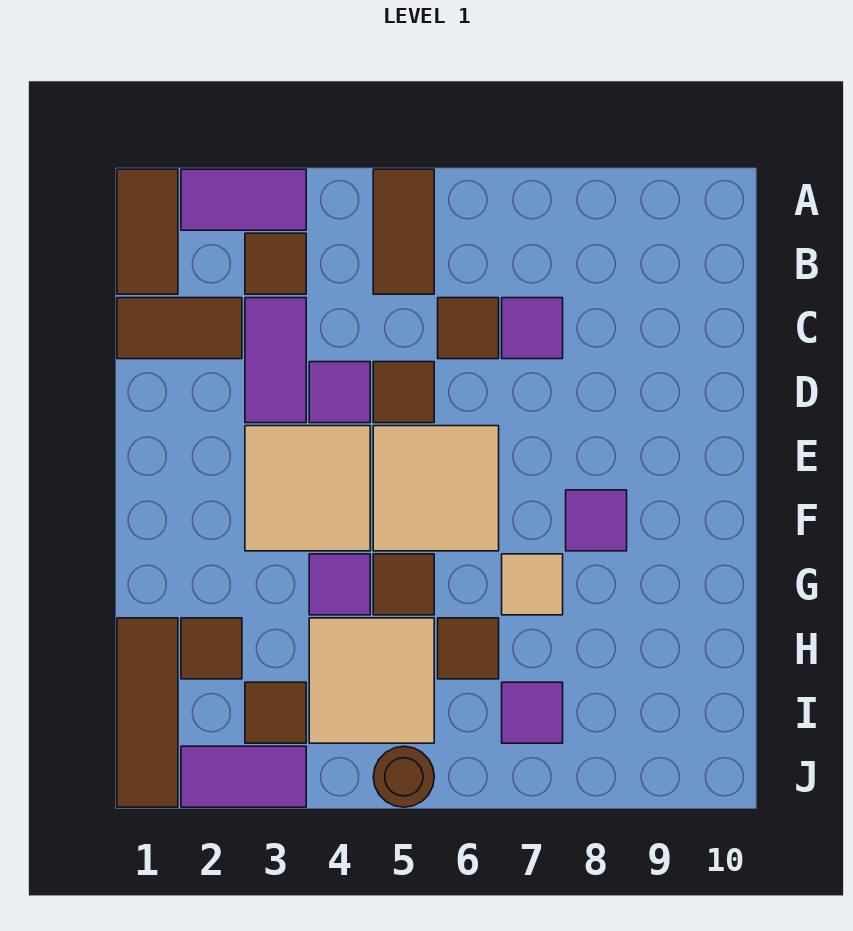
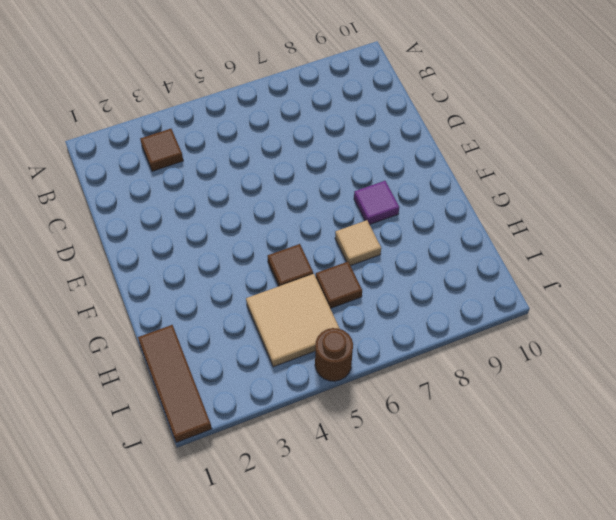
none -> brown tile A1:B1 level 1
none -> purple tile A2:A3 level 1
none -> brown tile A5:B5 level 1

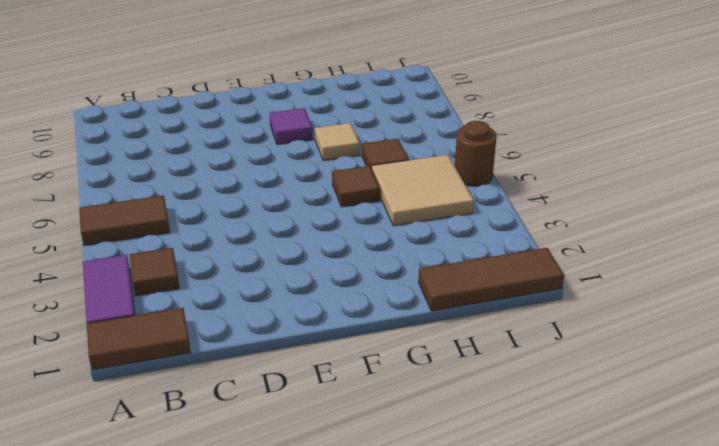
none -> brown tile C1:C2 level 1
none -> purple tile C3:D3 level 1
none -> brown tile C6 level 1

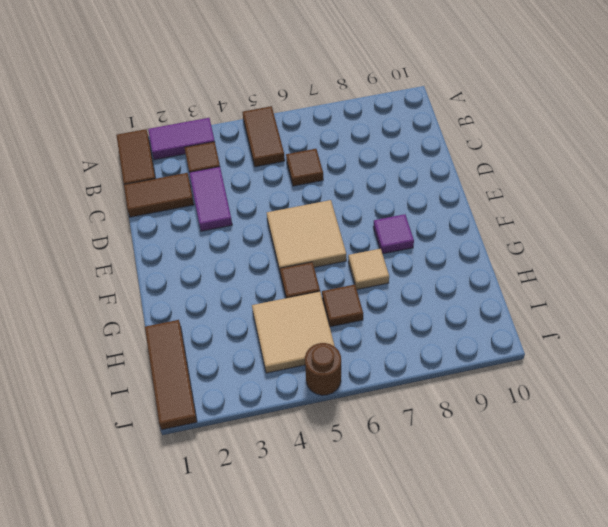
none -> purple tile C7 level 1
none -> purple tile D4 level 1
none -> brown tile D5 level 1

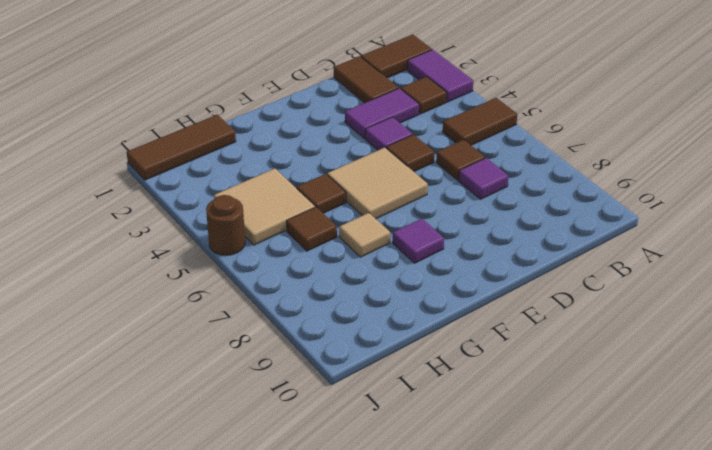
none -> tan tile E3:F4 level 1
none -> purple tile G4 level 1
none -> brown tile H2 level 1

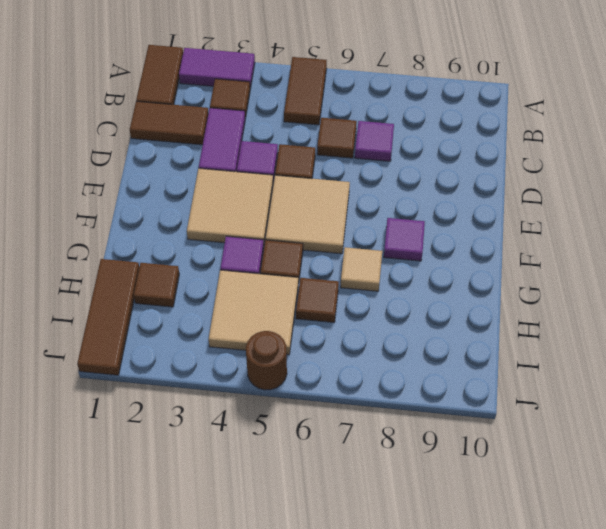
none -> brown tile I3 level 1
none -> purple tile I7 level 1
none -> purple tile J2:J3 level 1

